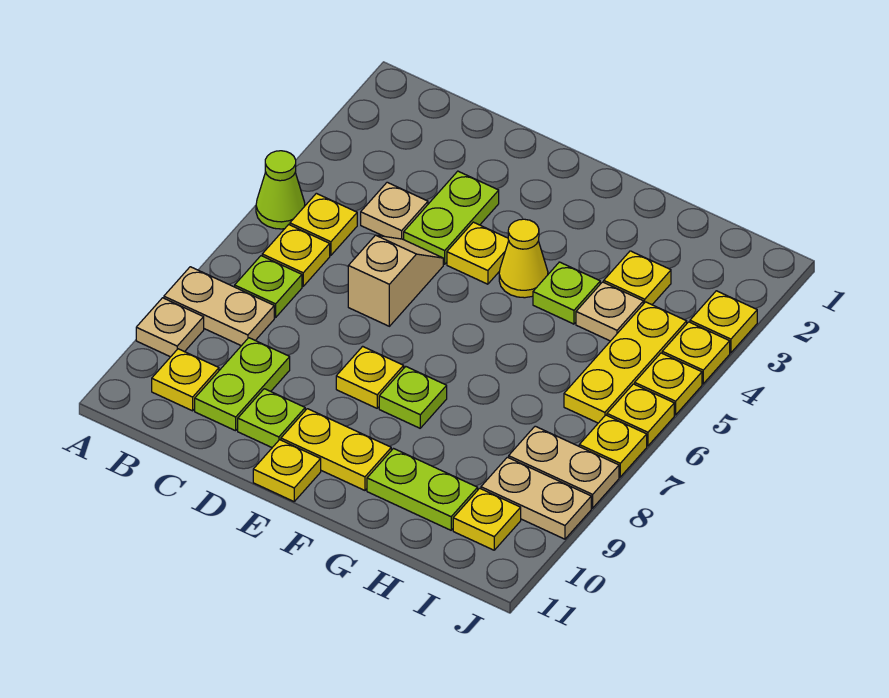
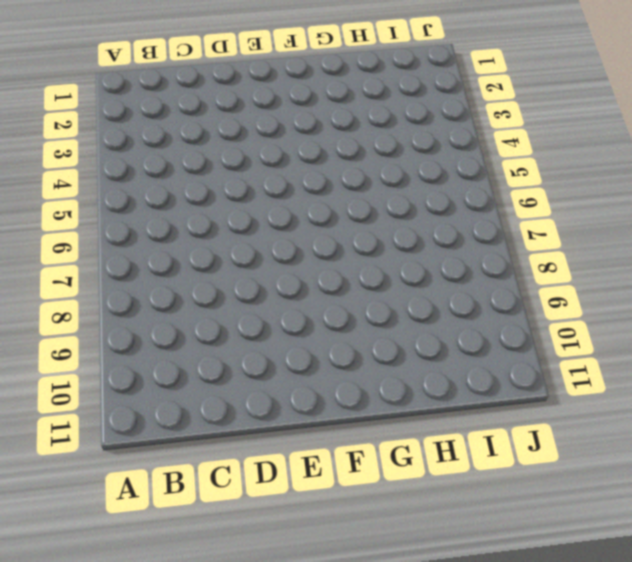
none -> lime cone A5 level 1
none -> tan plate A8:B8 level 1
none -> tan plate A9 level 1
none -> yellow plate B5 level 1

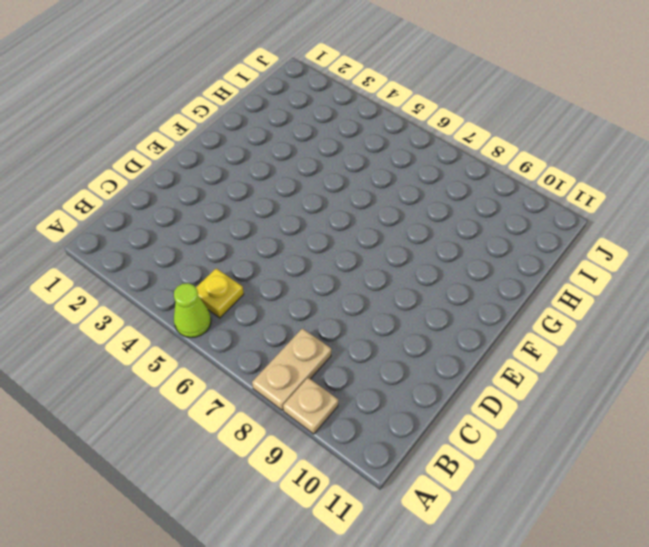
none -> yellow plate B6 level 1
none -> lime plate B7 level 1
none -> yellow plate B10 level 1
none -> tan plate C4 level 1

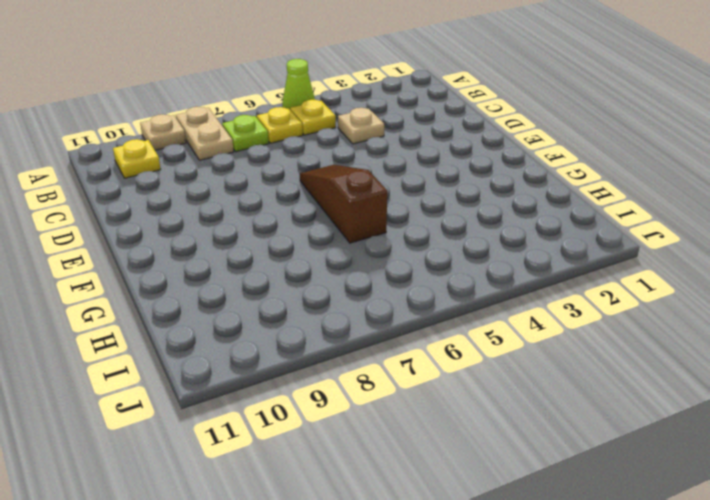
brown slope E6:G6 level 1 top G -> none
none -> lime plate C9:C10 level 1
none -> lime plate D3:D4 level 1
none -> tan slope D5:D6 level 1 top 6
none -> lime plate D10 level 1

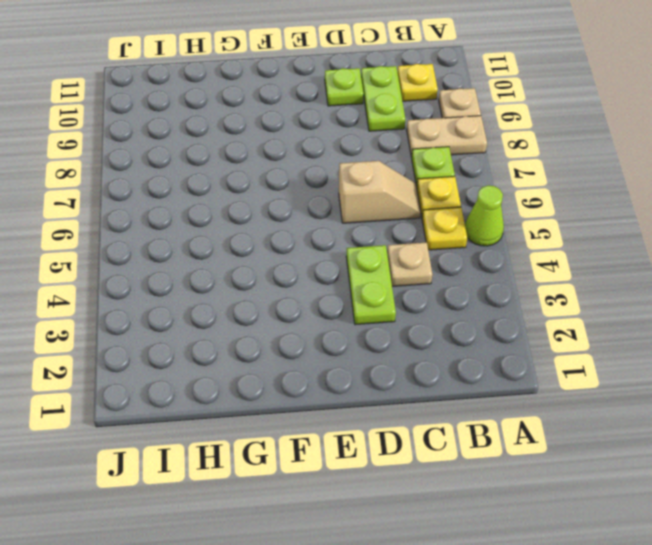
tan slope C6:D6 level 1 top D -> tan slope D5:D6 level 1 top 6
none -> yellow plate E4 level 1
none -> yellow plate E8 level 1
none -> yellow plate E10:F10 level 1
none -> yellow plate E11 level 1

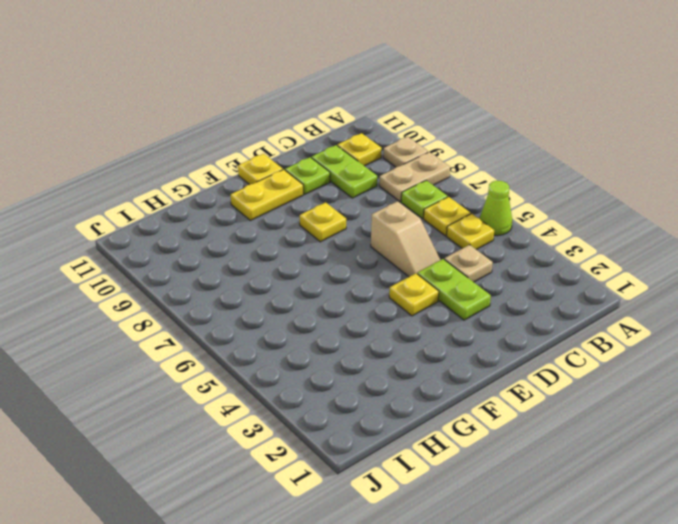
none -> yellow cone F4 level 1
none -> lime plate F8 level 1
none -> lime plate G4 level 1
none -> lime plate G10:H10 level 1

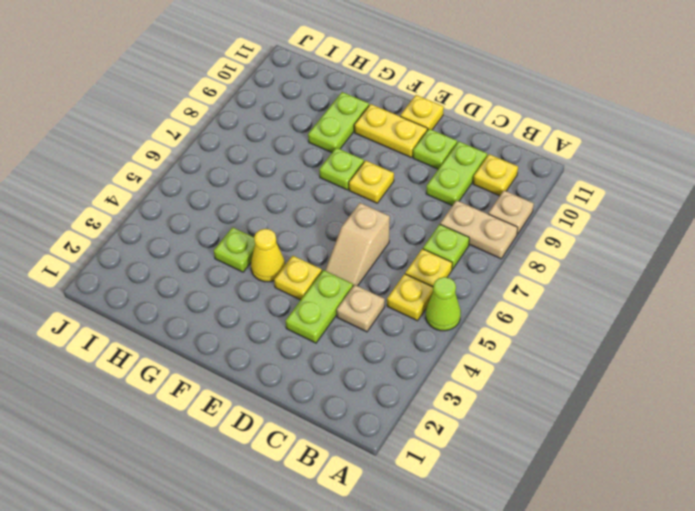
lime plate G9:G10 level 1 -> lime plate G10:H10 level 1
none -> yellow plate H3 level 1
none -> tan plate H4 level 1
none -> yellow plate I4:I6 level 1
none -> tan plate I8:J8 level 1

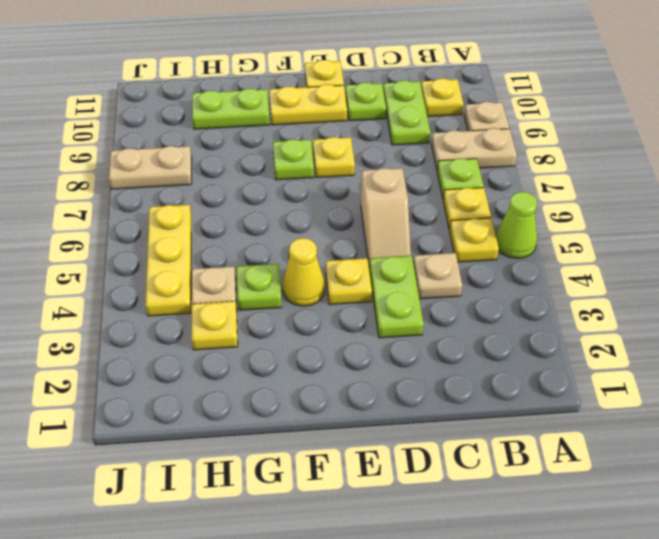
none -> tan plate I9:J9 level 1
none -> yellow plate I10 level 1
none -> yellow plate J3 level 1
none -> yellow plate J4 level 1

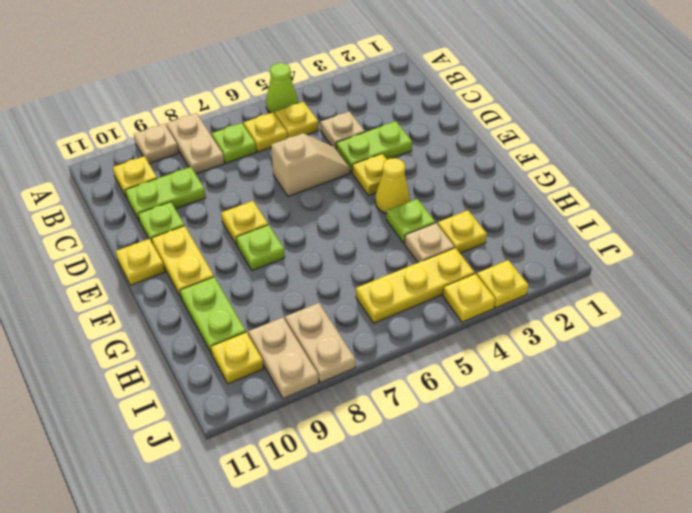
none -> yellow plate J5 level 1
none -> yellow plate J6 level 1
none -> yellow plate J7 level 1

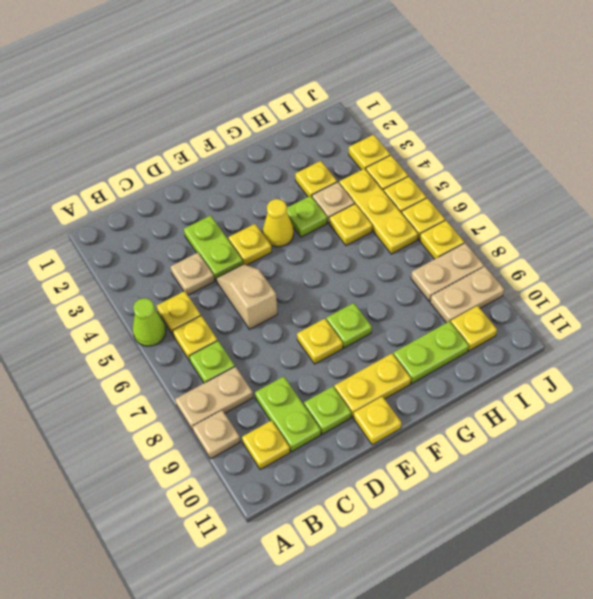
yellow plate H5 level 1 -> none

